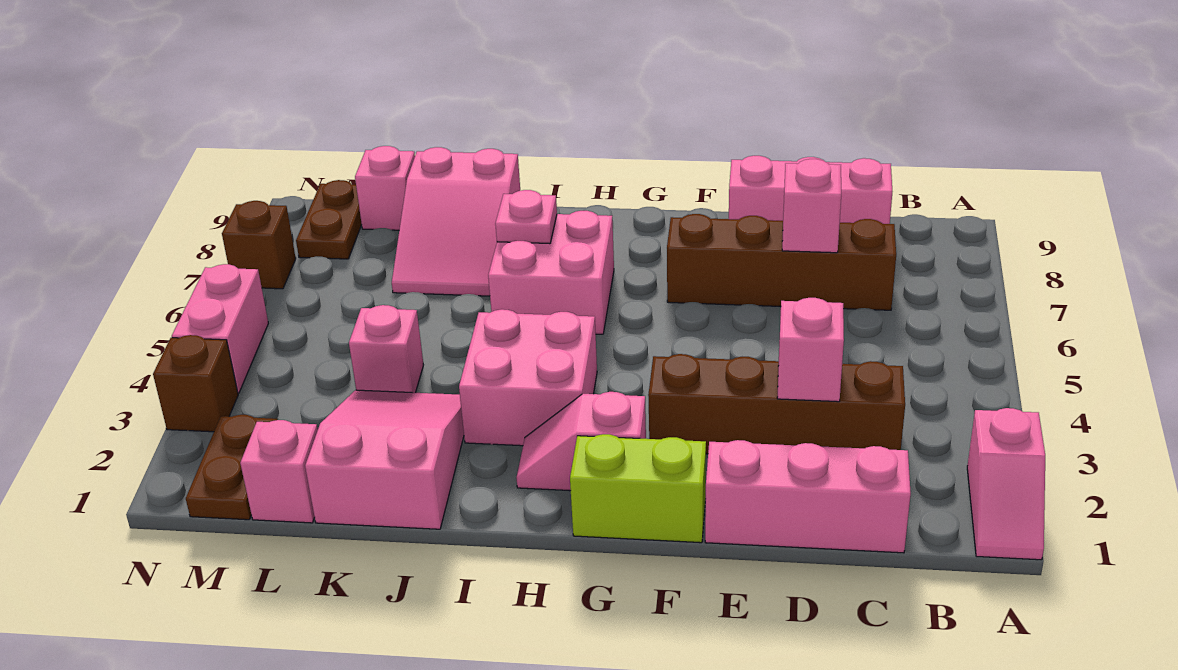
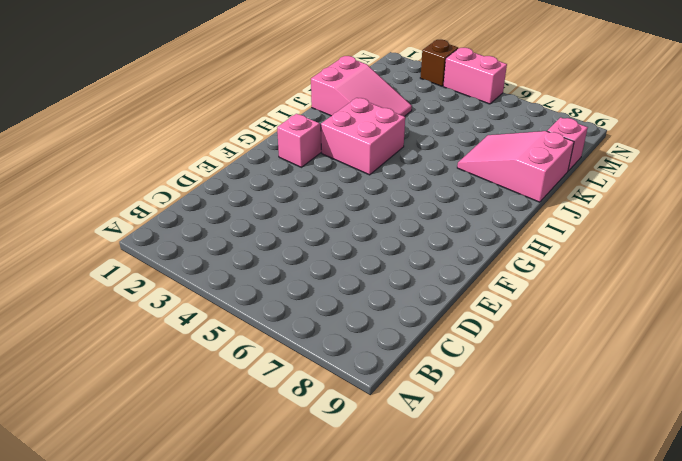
none -> pink slope A1:A2 level 1 top 2
none -> pink brick C1:E1 level 1
none -> brown brick C3:F3 level 1

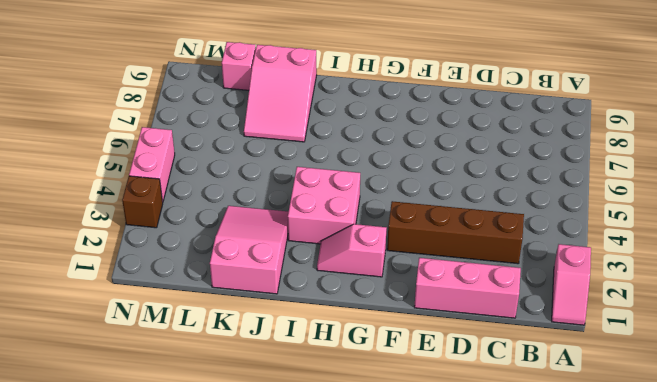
none -> brown brick C7:F7 level 1
none -> pink brick C9:E9 level 1
none -> lime brick F1:G1 level 1

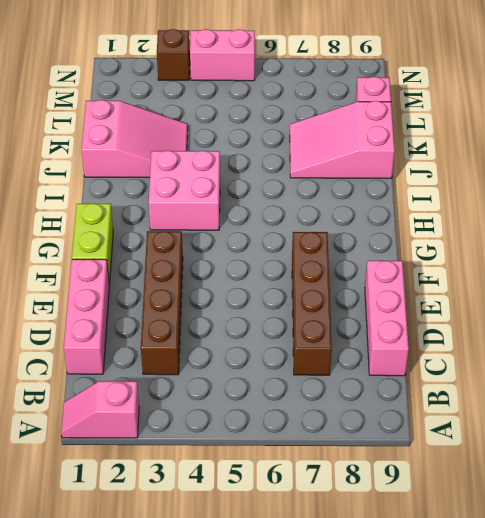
none -> pink slope G2:H2 level 1 top G
none -> pink brick H6:I7 level 1
none -> pink brick K4 level 1

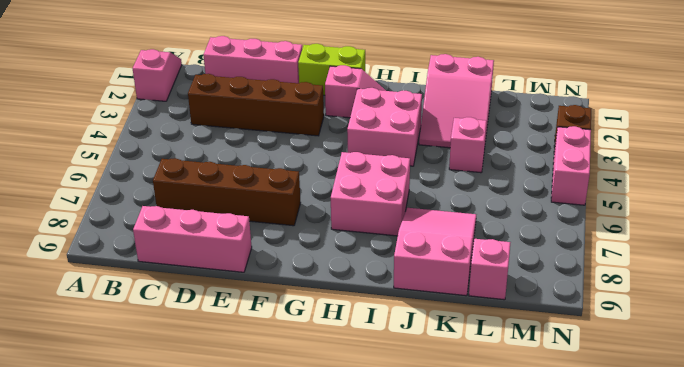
none -> pink brick L1 level 1
none -> brown plate M1:M2 level 1
none -> brown plate M8:M9 level 1

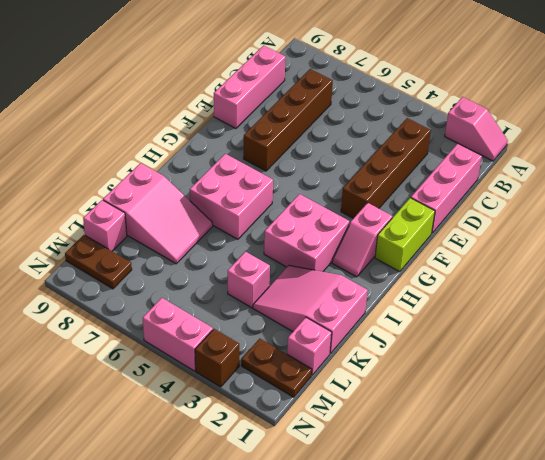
none -> brown brick N7 level 1
none -> pink brick D3 level 2
none -> pink brick D7 level 2

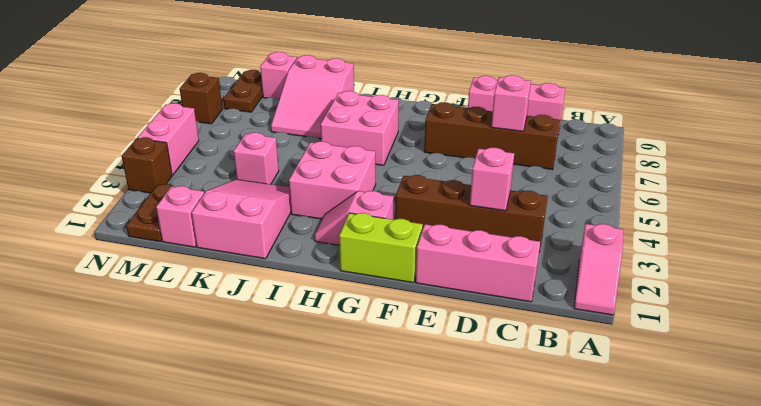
none -> pink plate I7 level 2

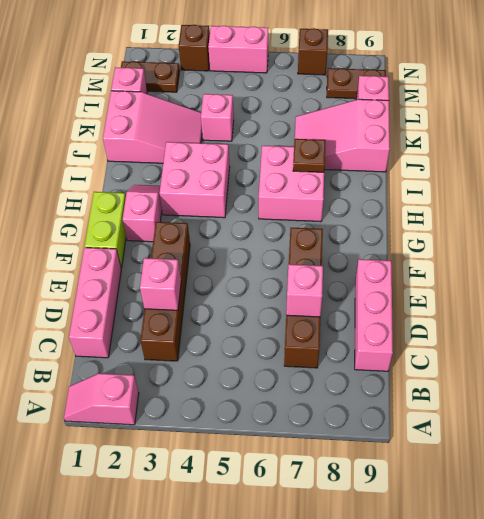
brown plate I7 level 2 -> pink plate I7 level 2

